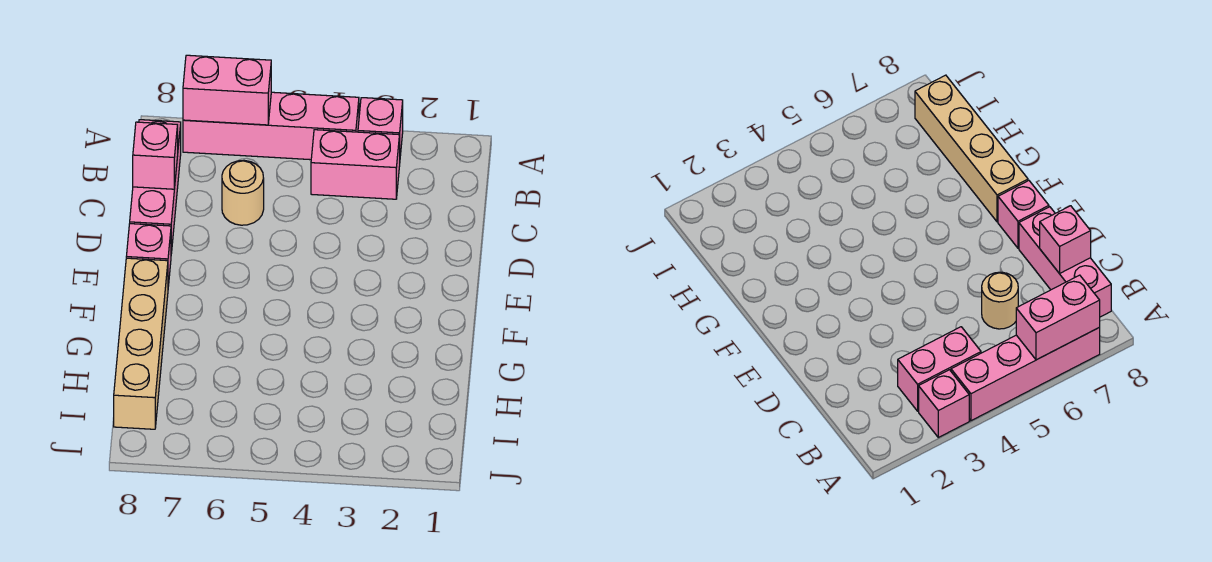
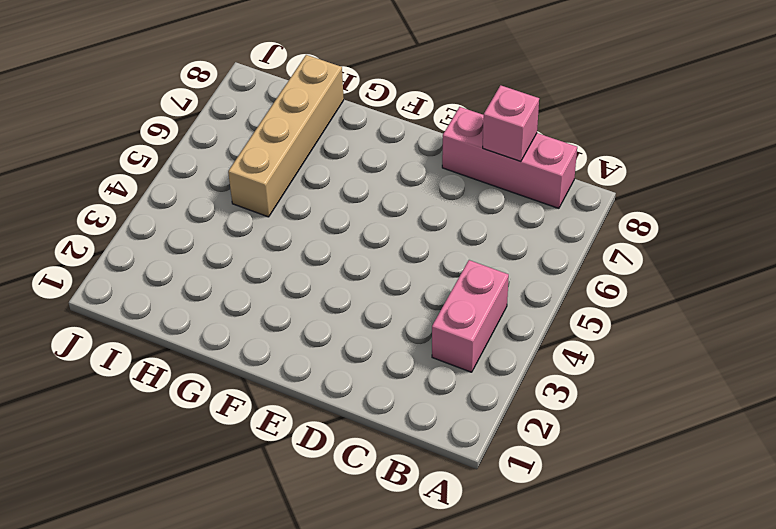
tan brick H5:H8 level 1 -> tan brick F8:I8 level 1
none -> pink brick A3 level 1
none -> pink brick A4:A7 level 1

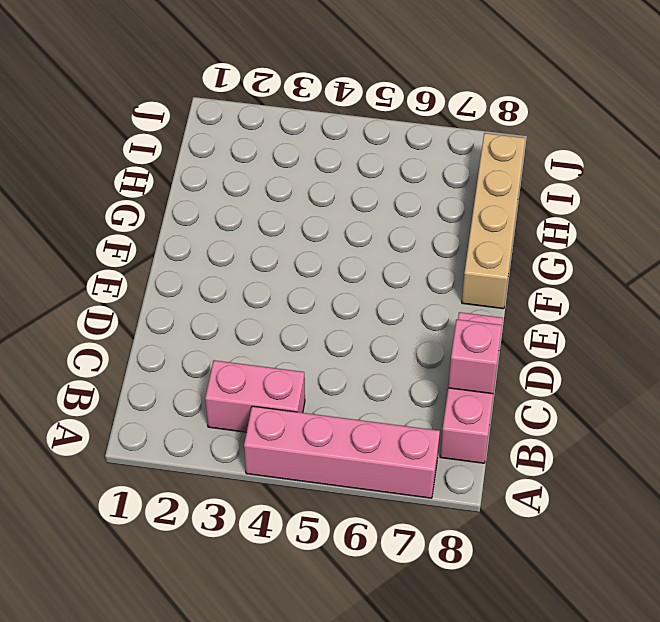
none -> pink brick A3 level 1
none -> tan round brick C6 level 1

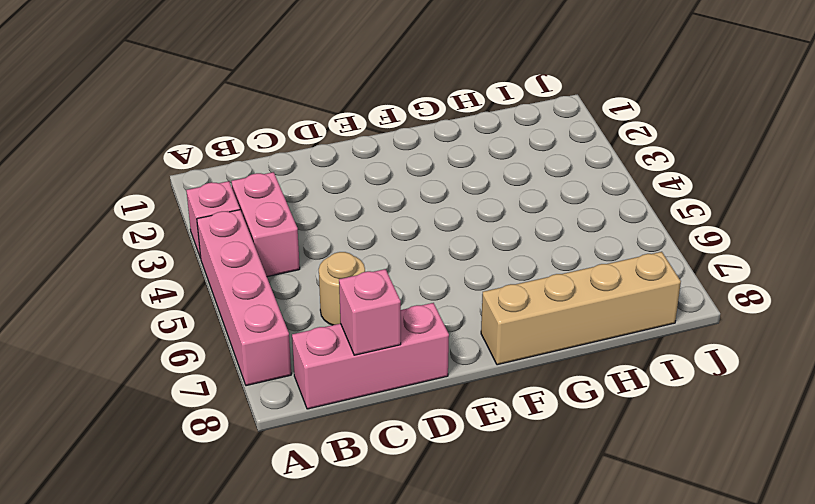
none -> pink brick E8 level 1
none -> pink brick A6:A7 level 2

